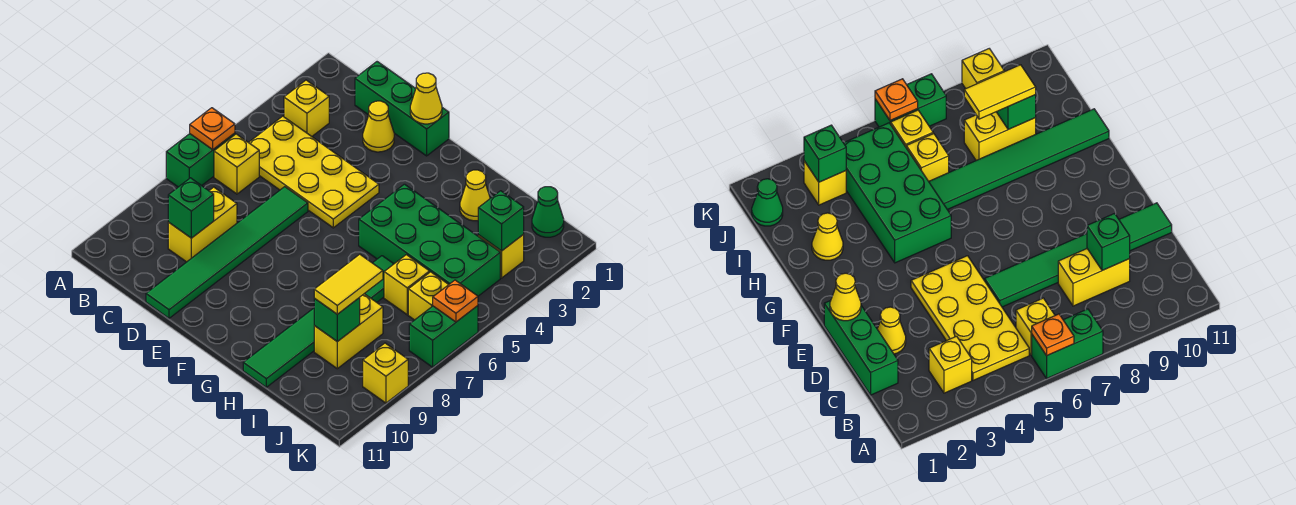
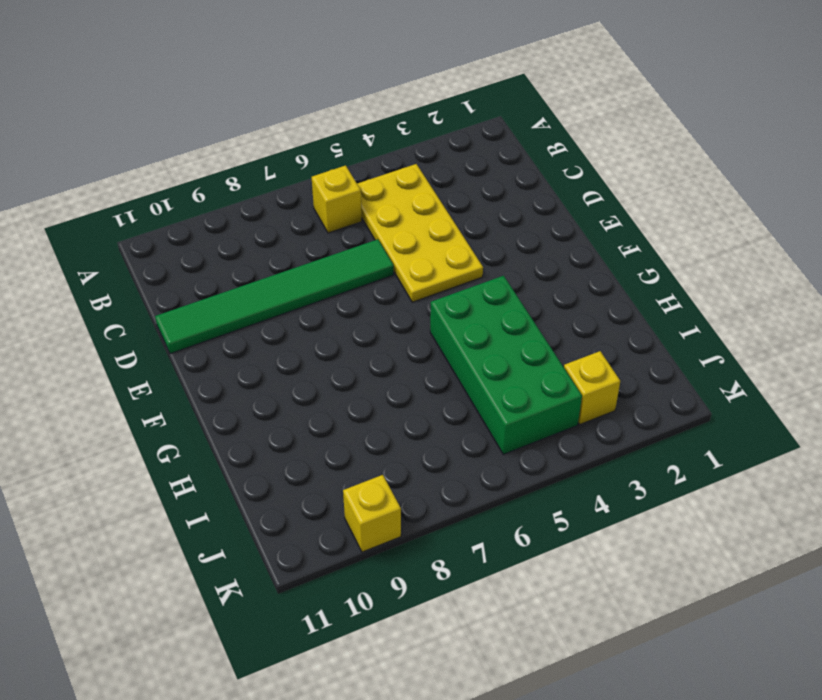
none -> green brick A6:A7 level 1
none -> yellow brick B3 level 1
none -> green brick C1:E1 level 1

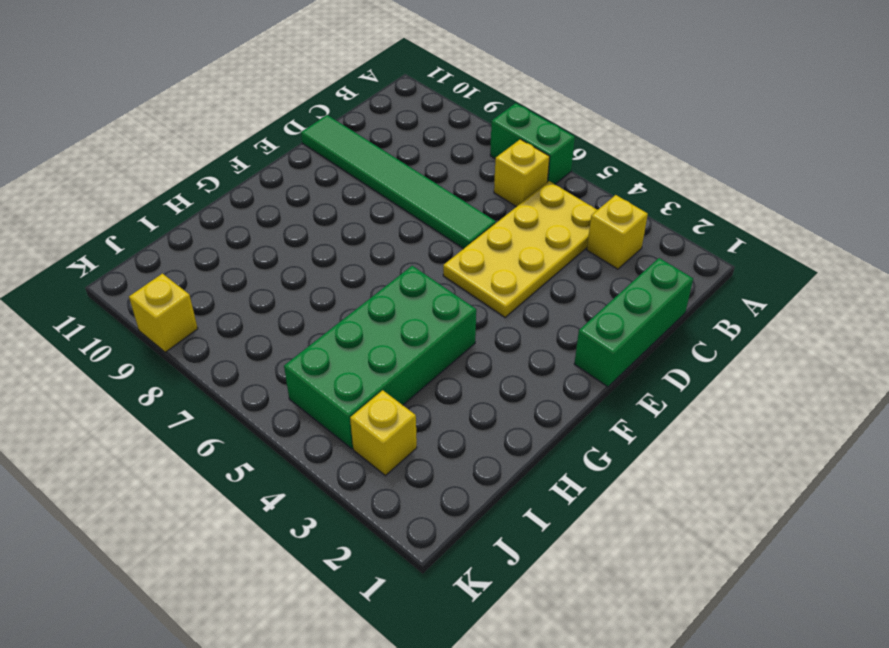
none -> yellow brick C8:C9 level 1
none -> yellow cone D2 level 1
none -> yellow cone H2 level 1

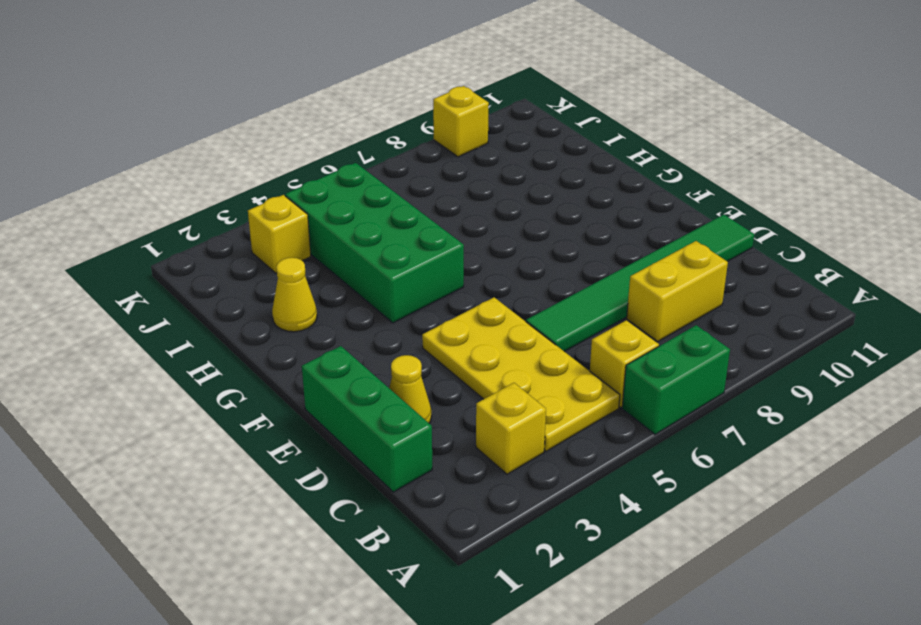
none -> green tile H6:H11 level 1
none -> yellow brick I6 level 1
none -> yellow brick I8:I9 level 1

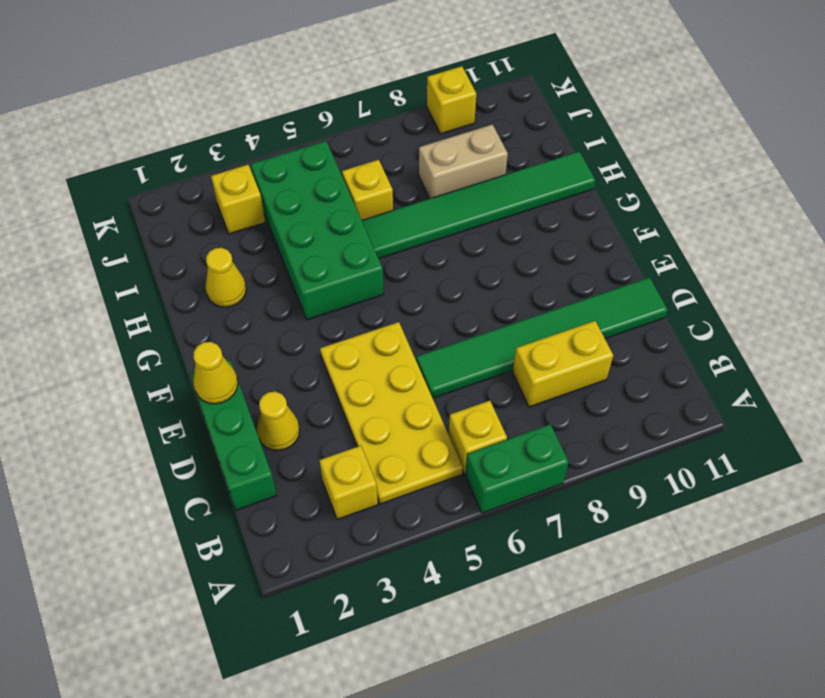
tan brick I8:I9 level 1 -> yellow brick I8:I9 level 1
none -> green cone J1 level 1
none -> yellow brick J6 level 1
none -> green brick K6:K7 level 1

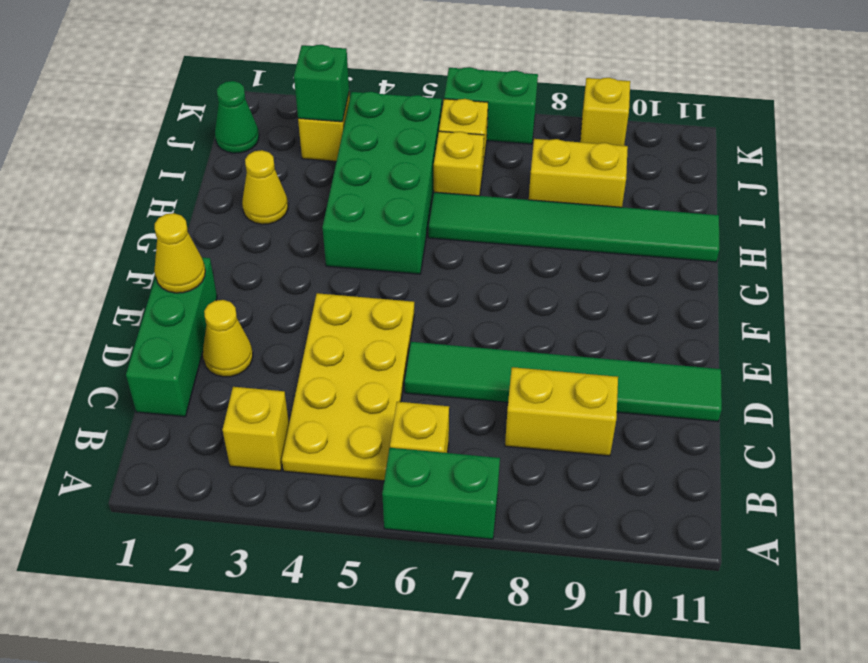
none -> orange plate A6 level 2
none -> green brick C9 level 2
none -> green brick I9 level 2

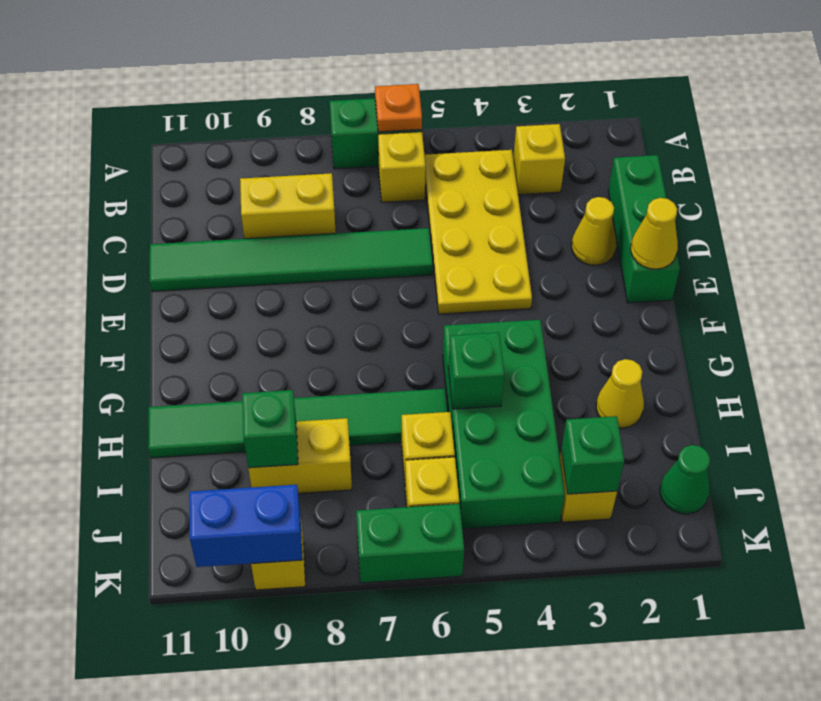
green brick H5 level 2 -> green brick C9 level 2
blue brick K9:K10 level 2 -> none
none -> orange plate K6 level 2
none -> yellow tile I8:I9 level 3

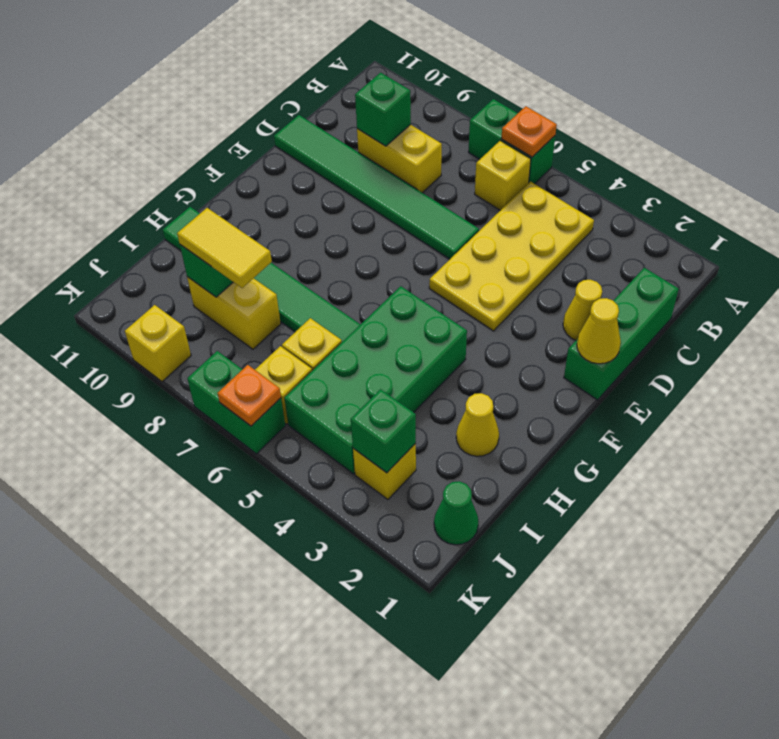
none -> yellow brick B3 level 1

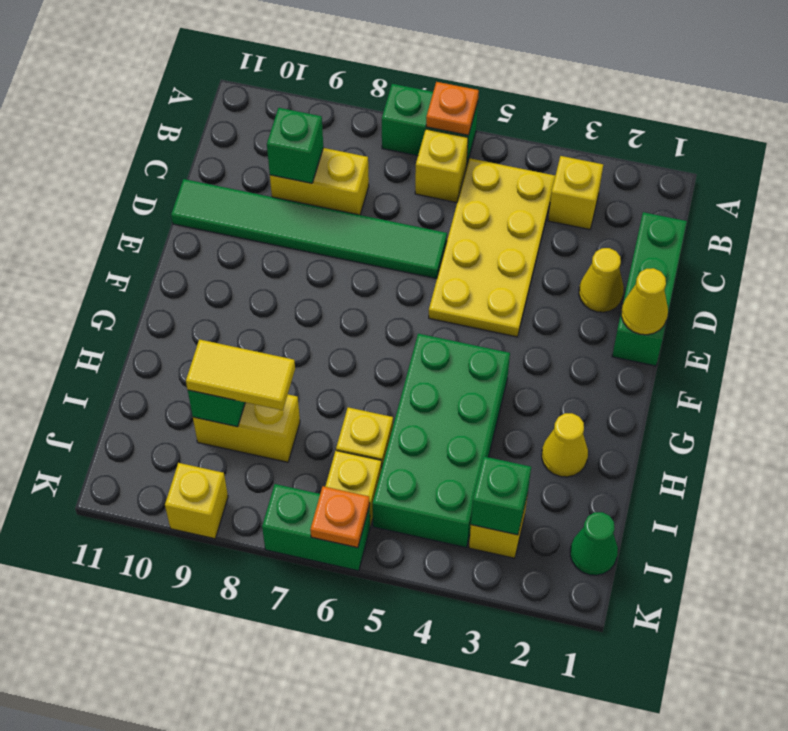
none -> green tile H6:H11 level 1

